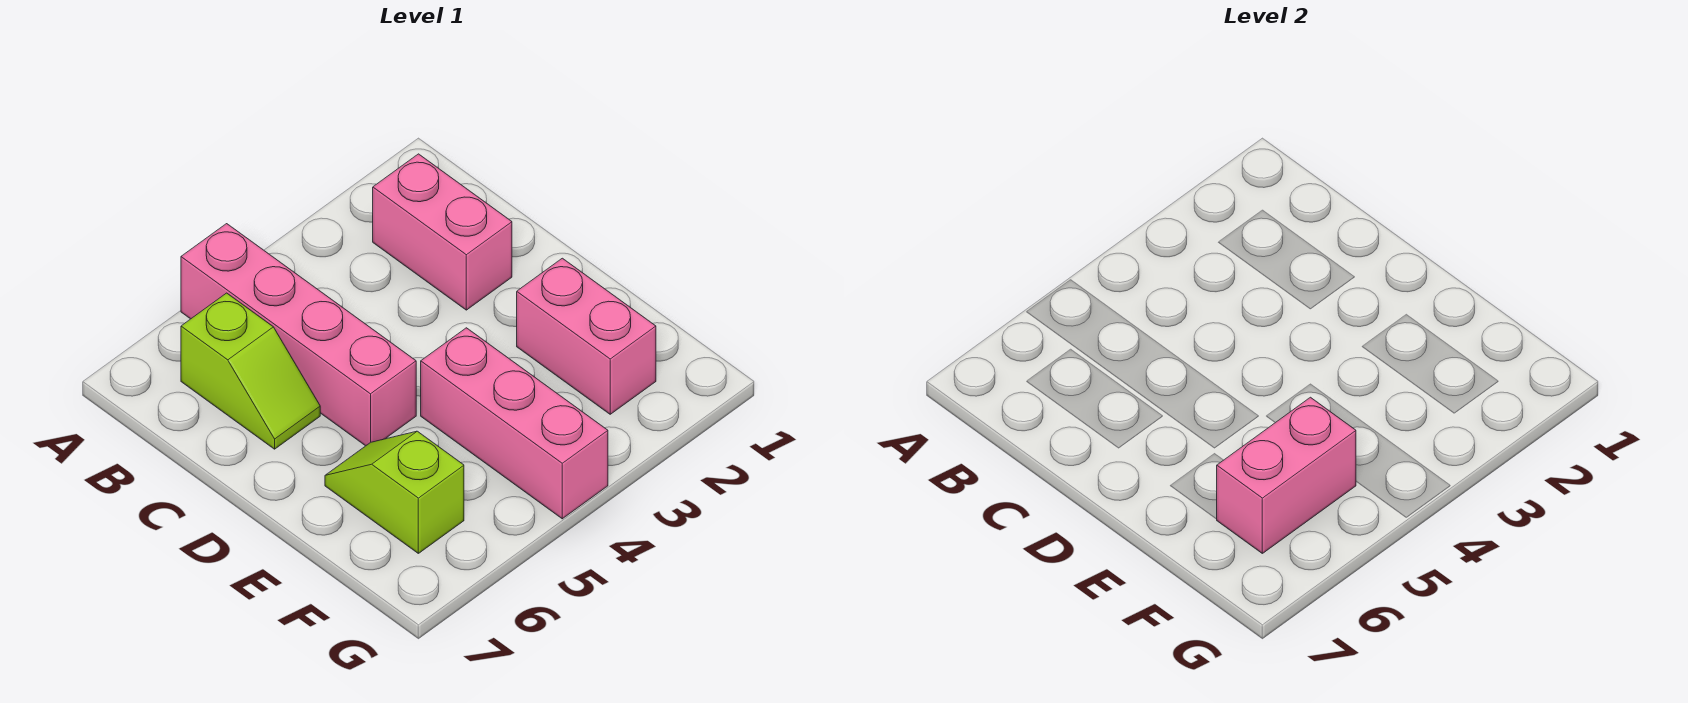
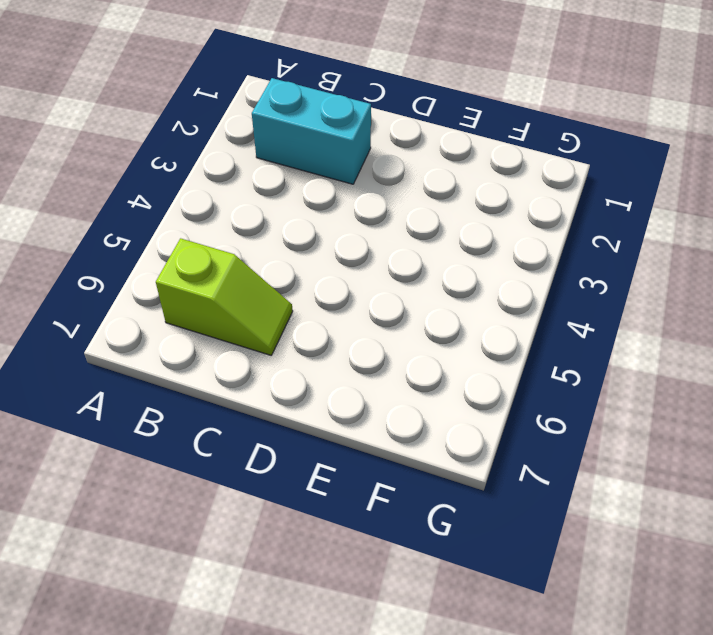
cyan brick B2:C2 level 1 -> pink brick B2:C2 level 1
none -> pink brick A5:D5 level 1
none -> pink brick E2:F2 level 1

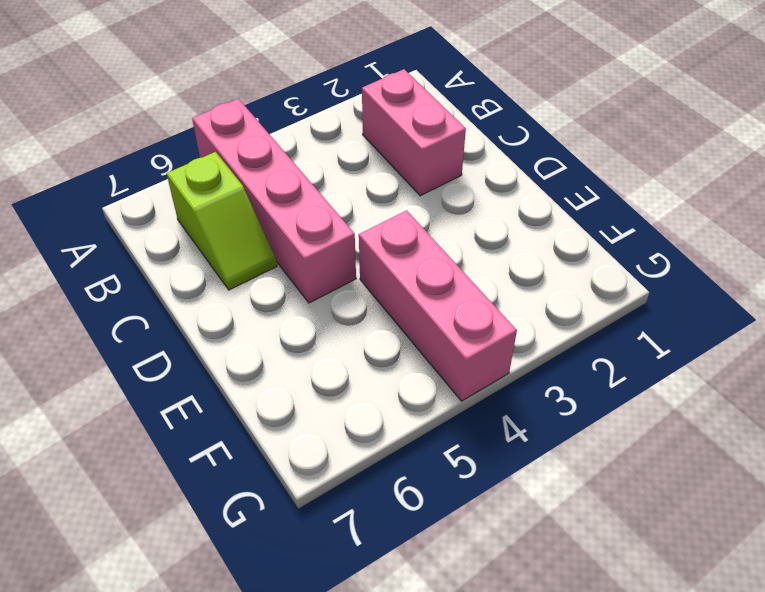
none -> pink brick E2:F2 level 1
none -> lime slope E6:F6 level 1 top F

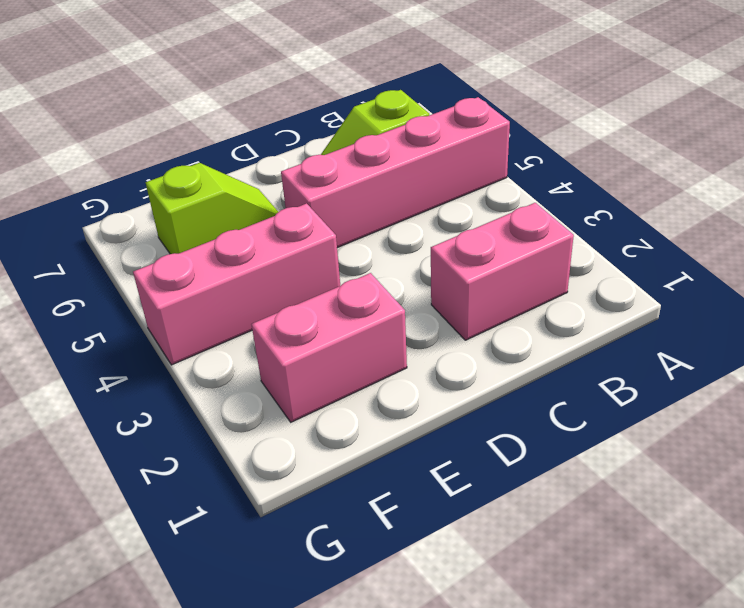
none -> pink brick F5:F6 level 2

